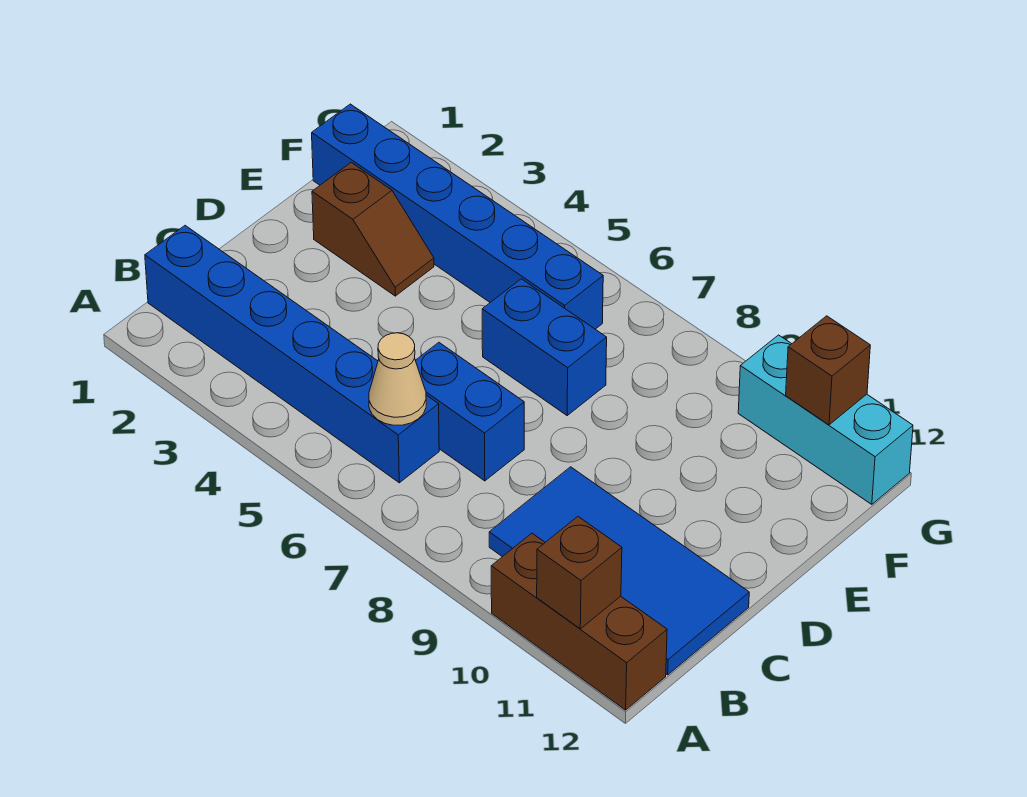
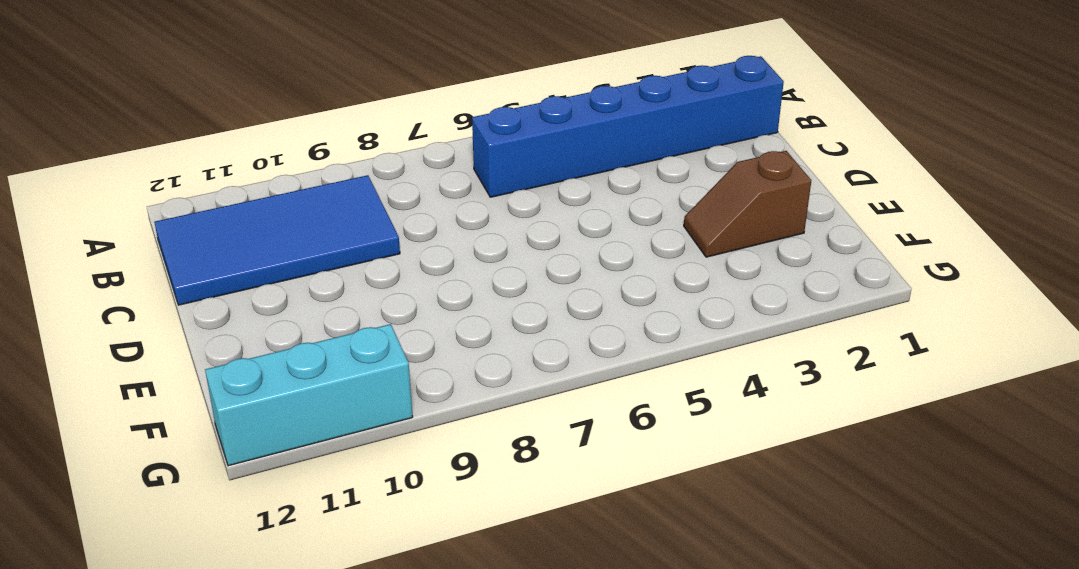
none -> brown brick A10:A12 level 1
none -> blue brick C6:C7 level 1

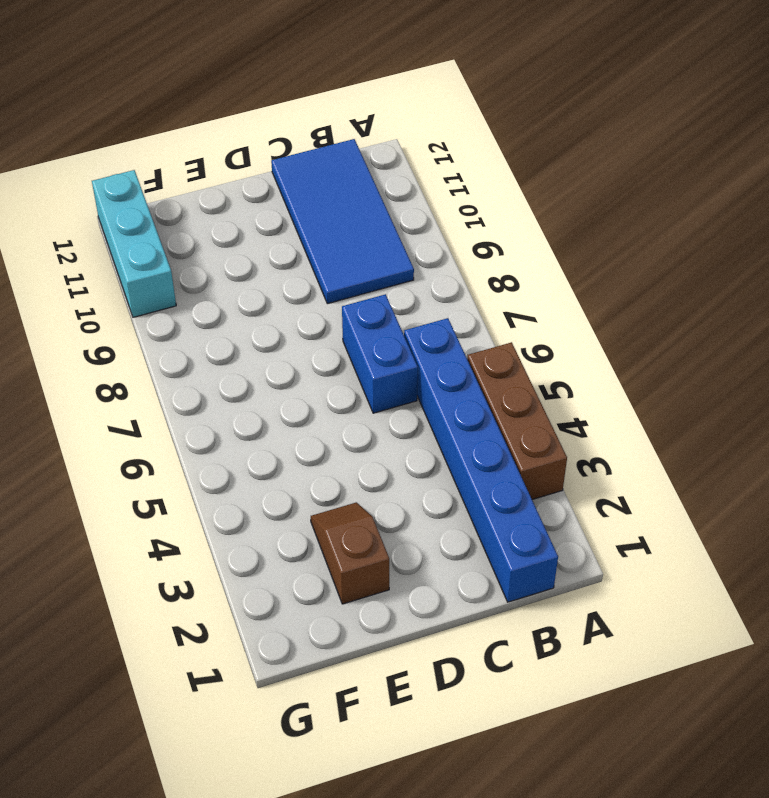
brown brick A3:A5 level 1 -> brown brick A10:A12 level 1
none -> blue brick E6:E7 level 1
none -> blue brick F1:F6 level 1

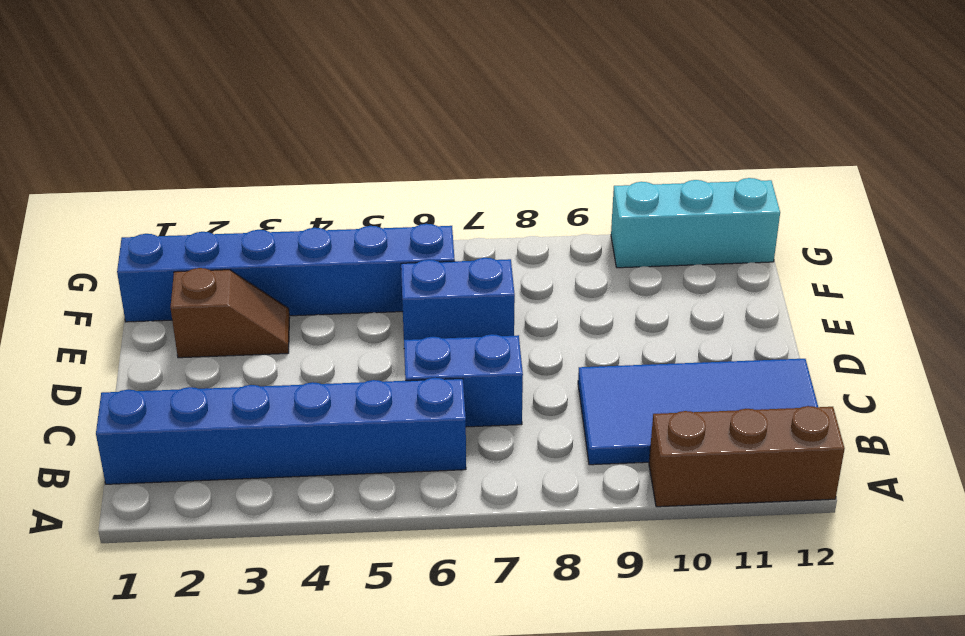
none -> brown brick A11 level 2
none -> tan cone B6 level 2

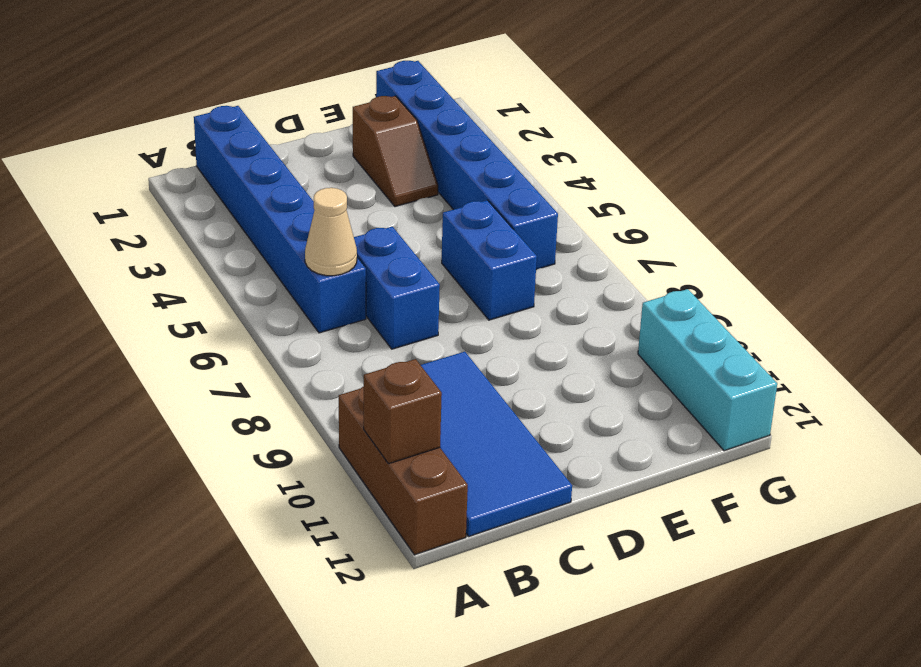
none -> brown brick G11 level 2

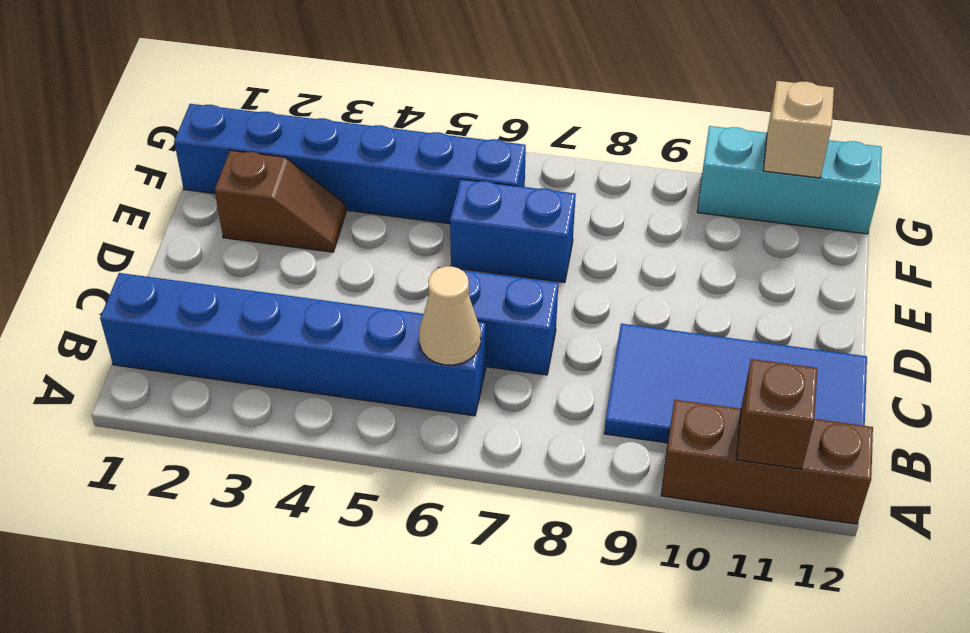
tan brick G11 level 2 -> brown brick G11 level 2

